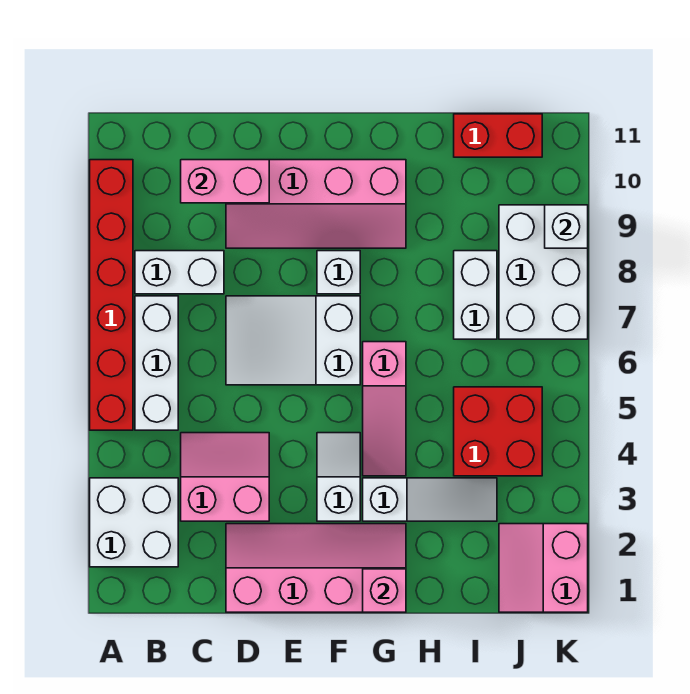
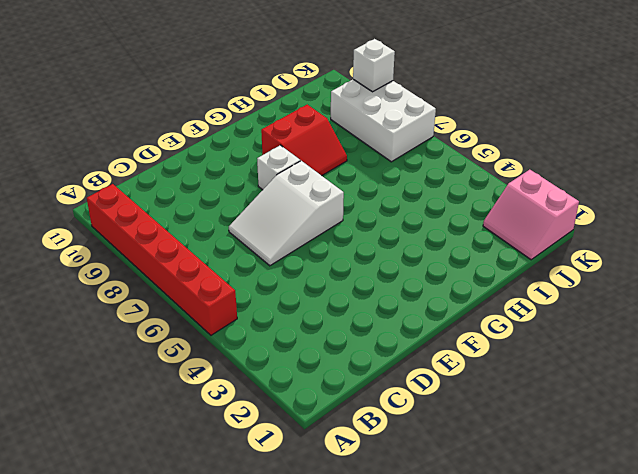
red slope G8:H9 level 1 top 9 -> pink slope D9:G10 level 1 top 10
none -> white brick A2:B3 level 1
none -> white brick B5:B7 level 1
none -> white brick B8:C8 level 1

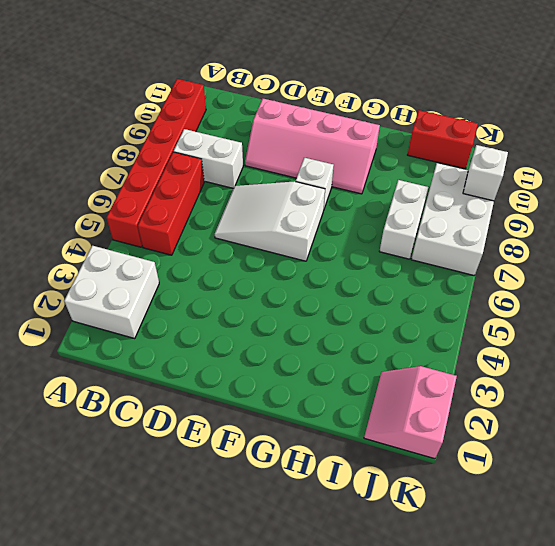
red brick B5:B7 level 1 -> white brick B5:B7 level 1
none -> pink slope C3:D4 level 1 top 3
none -> pink slope D1:G2 level 1 top 1
none -> white slope F3:F4 level 1 top 3

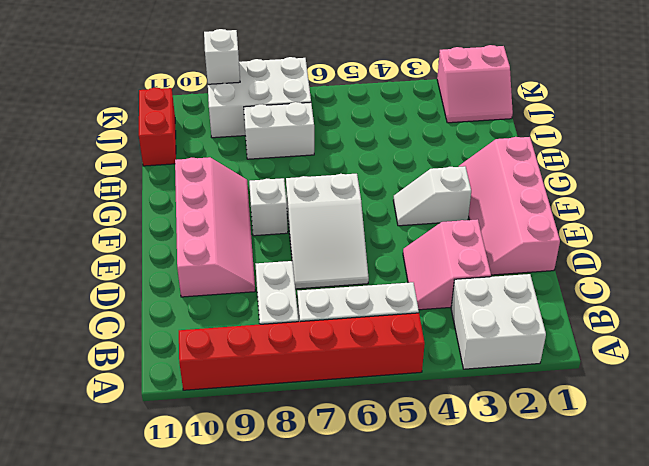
none -> white slope G3:I3 level 1 top G
none -> pink slope G4:G6 level 1 top 6
none -> red brick I4:J5 level 1

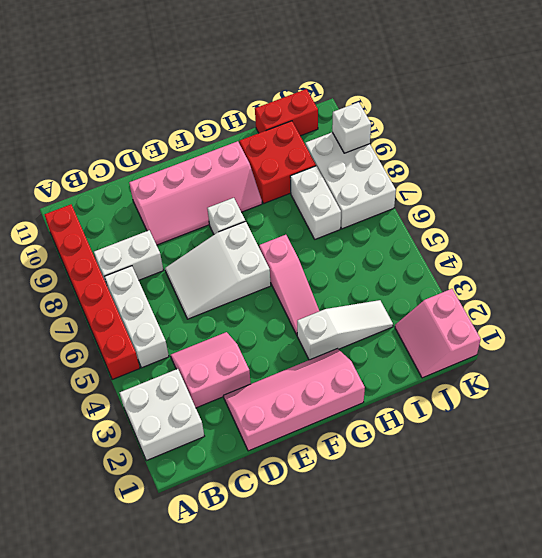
red brick H9:I10 level 1 -> red brick I4:J5 level 1
none -> white slope F3:F4 level 1 top 3
none -> pink brick C10:D10 level 2
none -> pink brick G1 level 2

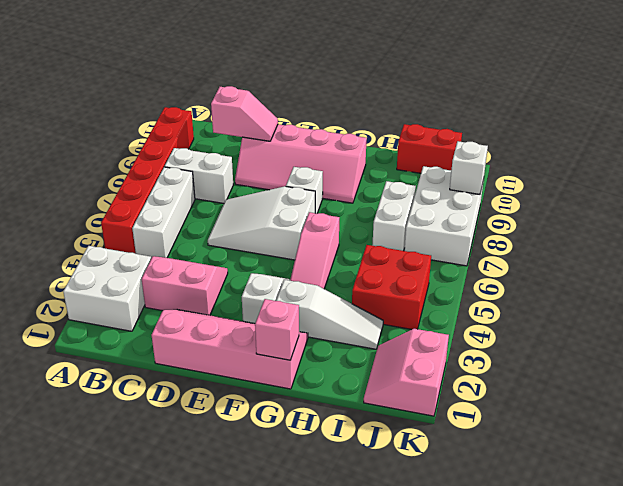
pink slope C10:D10 level 2 top C -> pink brick C10:D10 level 2

